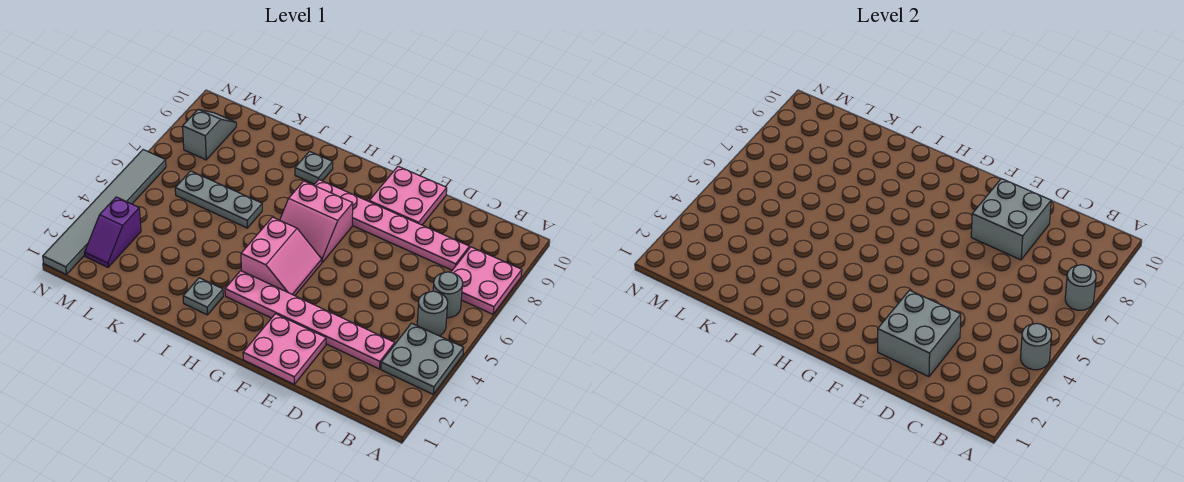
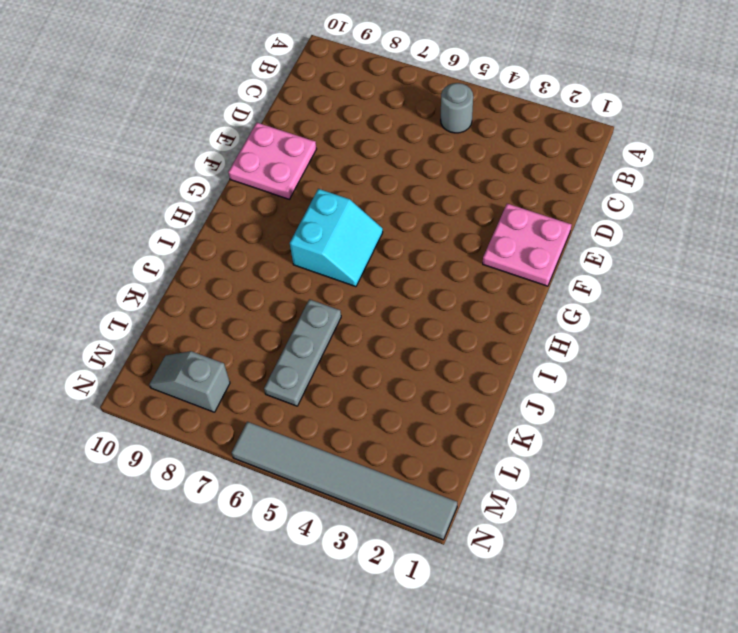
cyan slope G6:H7 level 1 top 7 -> pink slope G6:H7 level 1 top 7
none -> grey plate A3:B4 level 1
none -> pink plate A7:B8 level 1
none -> grey round brick B6 level 1

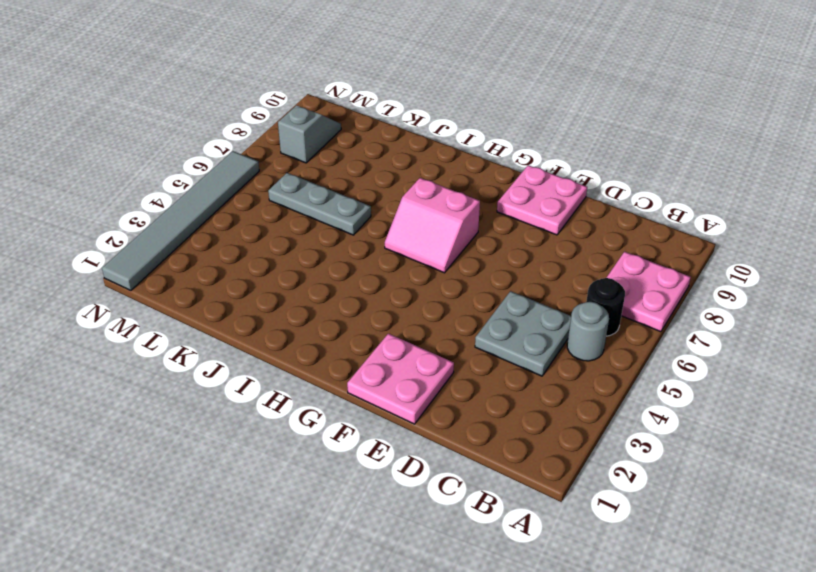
black round brick B6 level 1 -> grey round brick B6 level 1
grey plate C4:D5 level 1 -> grey plate A3:B4 level 1
none -> pink plate C3:H3 level 1
none -> pink plate C8:H8 level 1
none -> pink slope G4:H5 level 1 top H

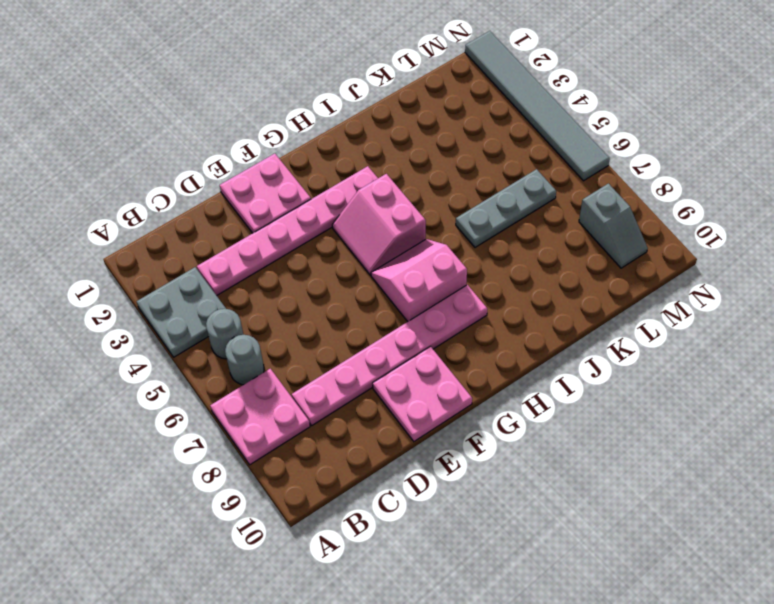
none -> grey plate I2 level 1
none -> grey plate I9 level 1
none -> purple slope M2:M3 level 1 top 3

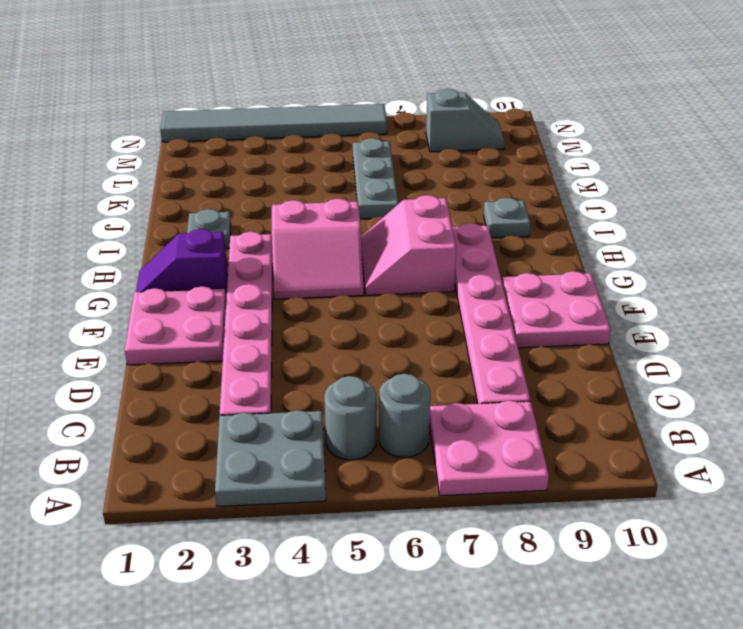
purple slope G1:G2 level 1 top 2 -> purple slope M2:M3 level 1 top 3
none -> grey round brick A4 level 2
none -> grey round brick A7 level 2
none -> grey brick D2:E3 level 2

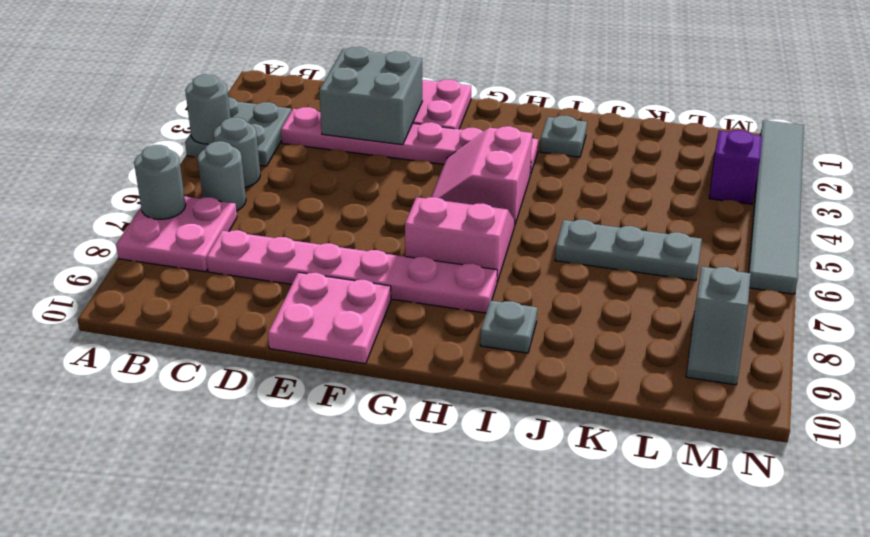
none -> grey brick D8:E9 level 2

